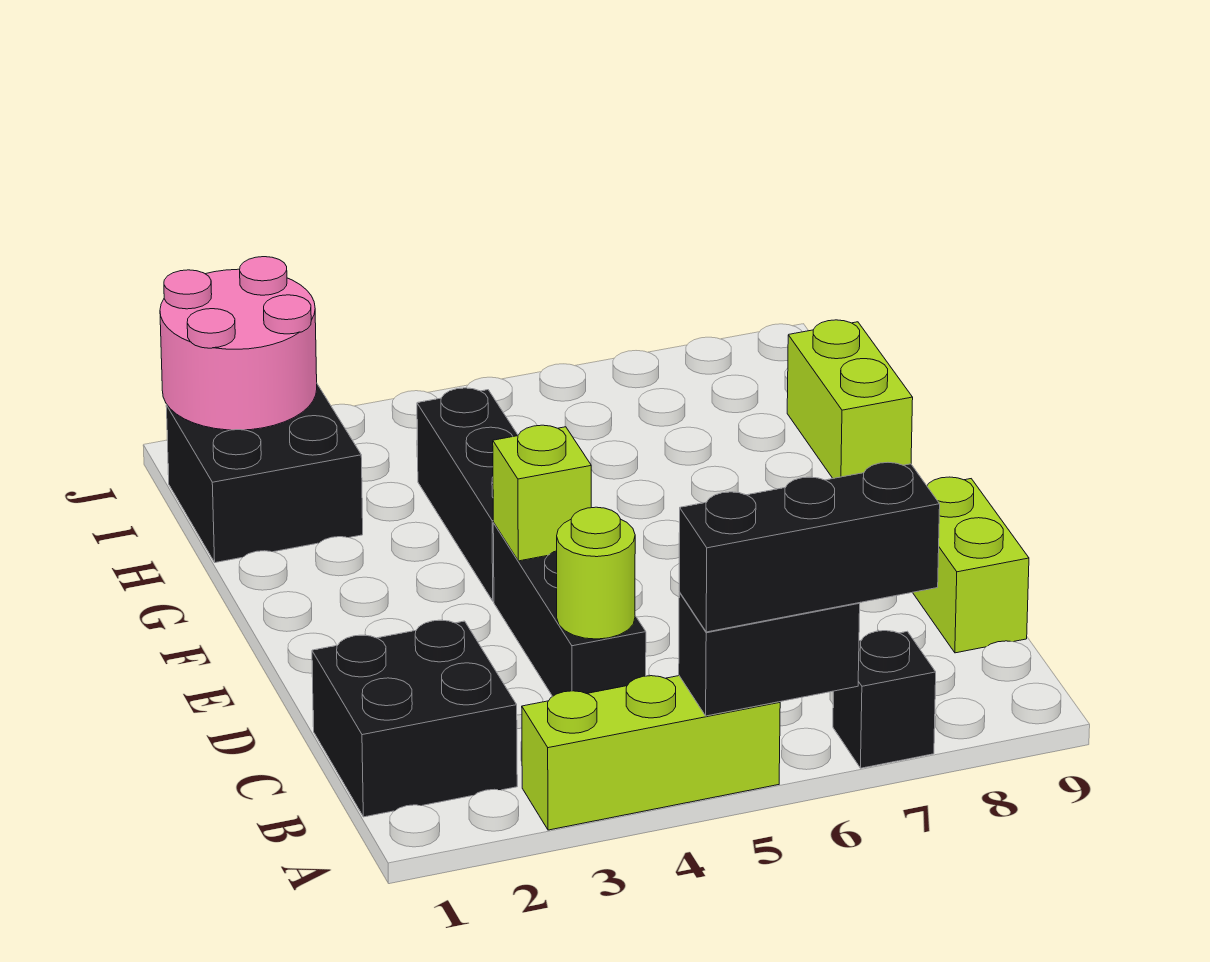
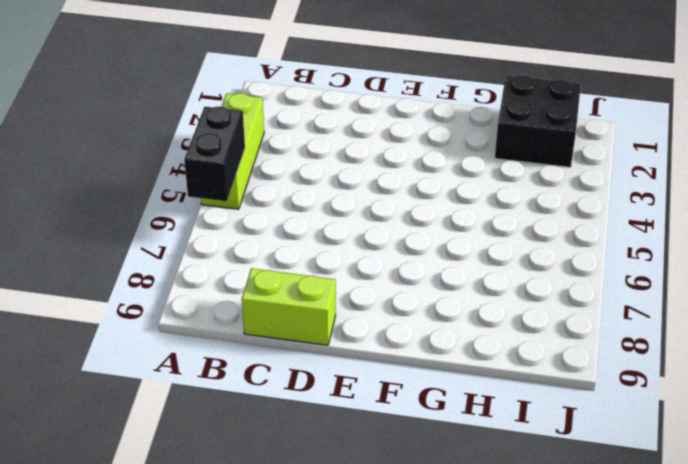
none -> black brick A7 level 1
none -> black brick B1:C2 level 1
none -> black brick C4:E4 level 1

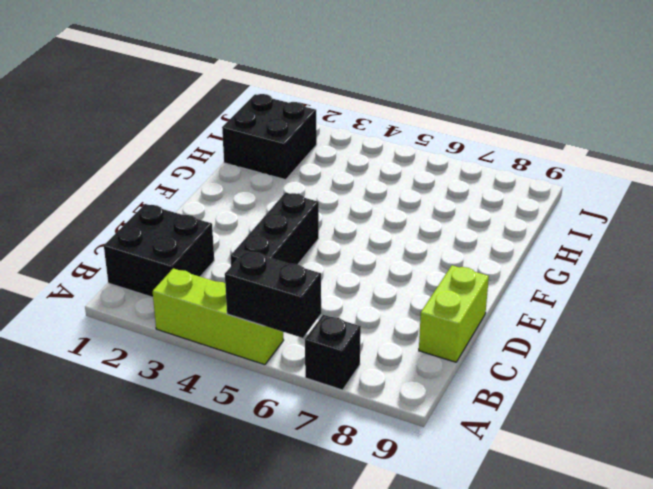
none -> black brick F4:H4 level 1
none -> lime brick G9:H9 level 1
none -> lime round brick C4 level 2

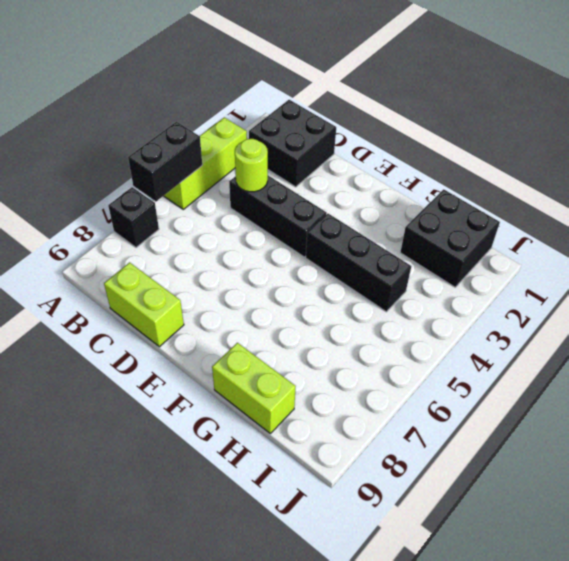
none -> lime brick E4 level 2
none -> pink round brick I1:J2 level 2
none -> black brick A5:A7 level 3

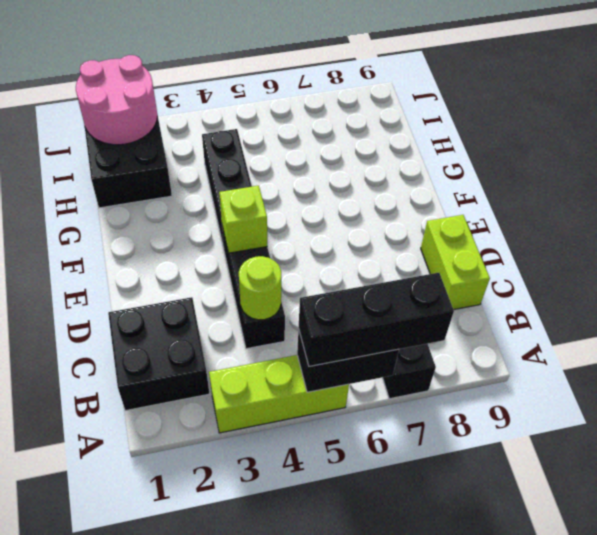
none -> lime brick G9:H9 level 1

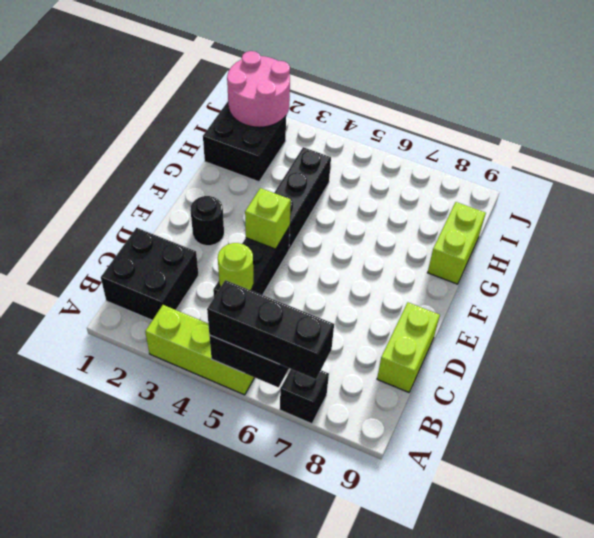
black round brick E2 level 1 -> none

